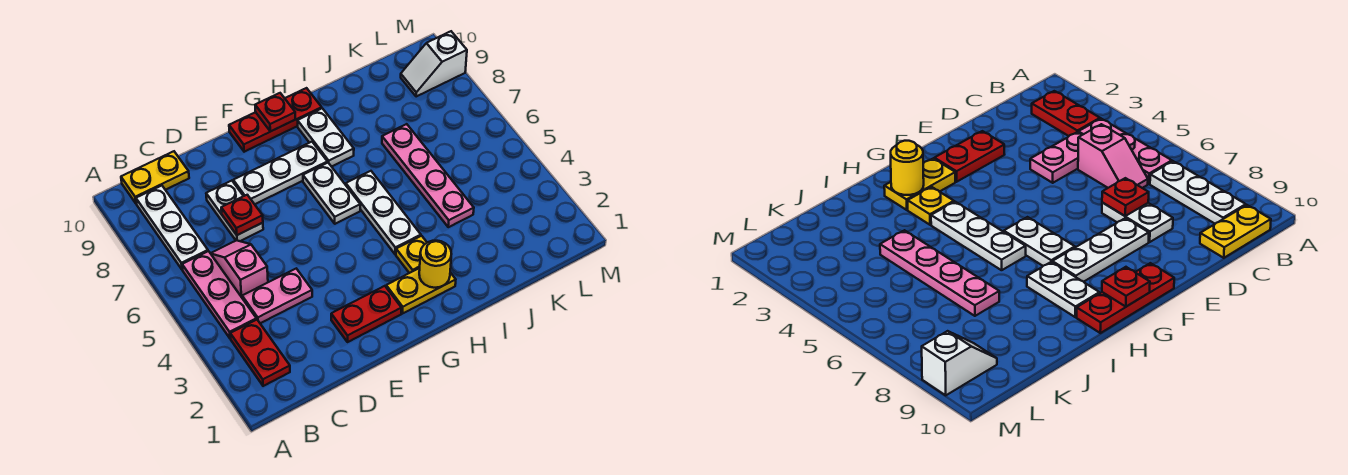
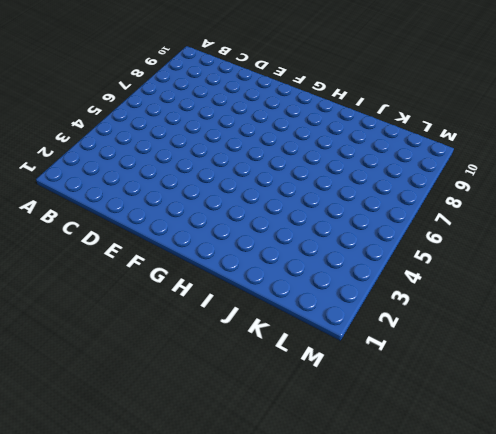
none -> red plate B2:B3 level 1
none -> pink plate B4:B6 level 1
none -> white plate B7:B9 level 1

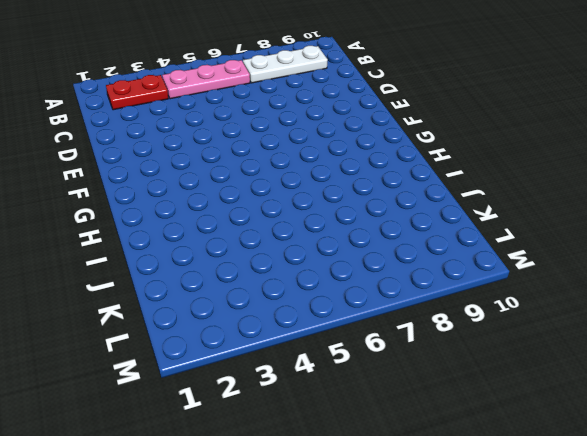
none -> yellow plate B10:C10 level 1
none -> pink plate C4:D4 level 1
none -> pink slope C5:C6 level 1 top 5

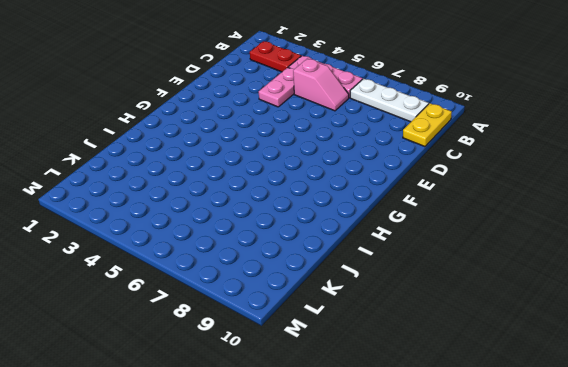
none -> white plate D7:D8 level 1
none -> red plate E2:F2 level 1
none -> white plate E8:G8 level 1

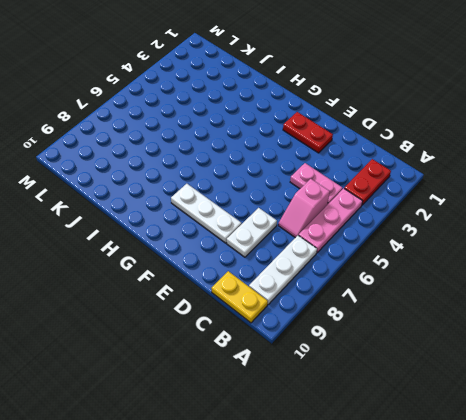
none -> red plate F10:H10 level 1
none -> yellow plate G2:H2 level 1
none -> white plate G6:G7 level 1

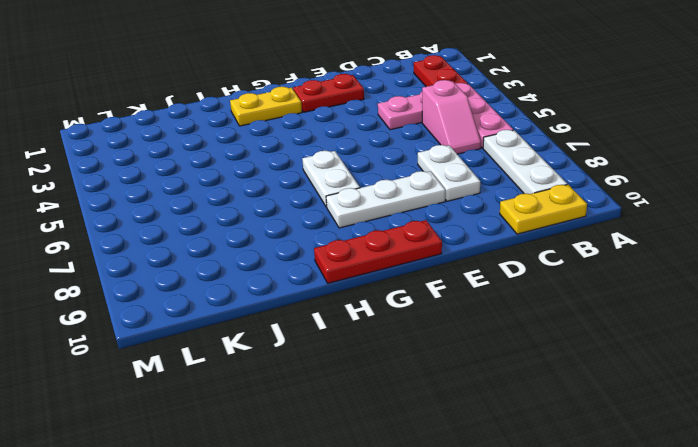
none -> yellow plate H3 level 1
none -> white plate H4:H6 level 1
none -> white plate H8:H9 level 1

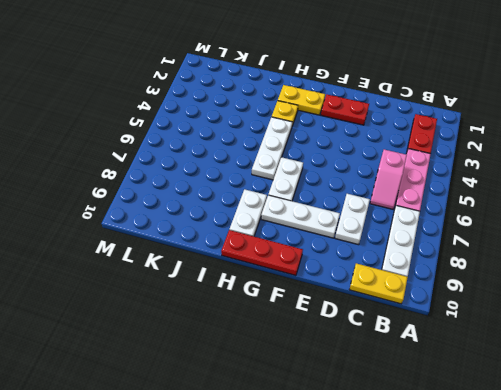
none -> pink plate C4:D4 level 1
none -> pink plate J4:J7 level 1
none -> white slope L9:M9 level 1 top M

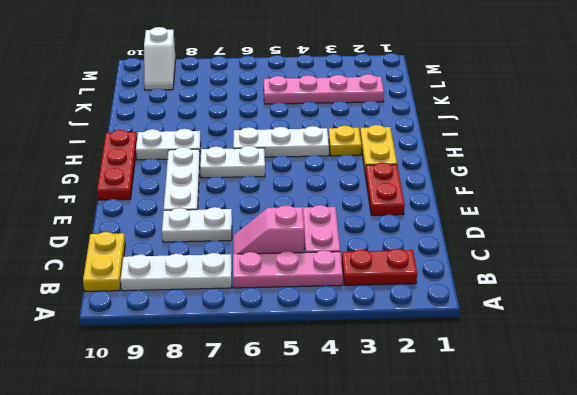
pink plate K2:K5 level 1 -> pink plate J4:J7 level 1
none -> red plate D7 level 2
none -> red plate G10 level 2
none -> yellow round brick H2 level 2

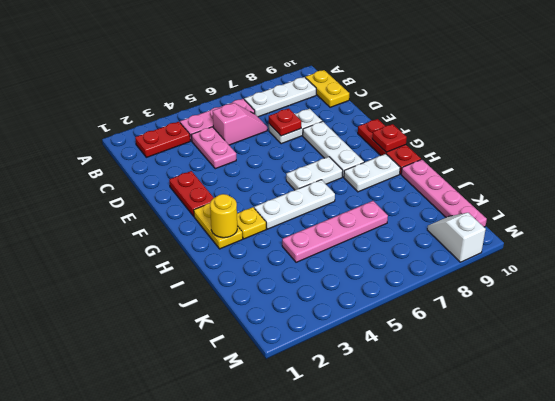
pink plate I10:L10 level 1 -> none

